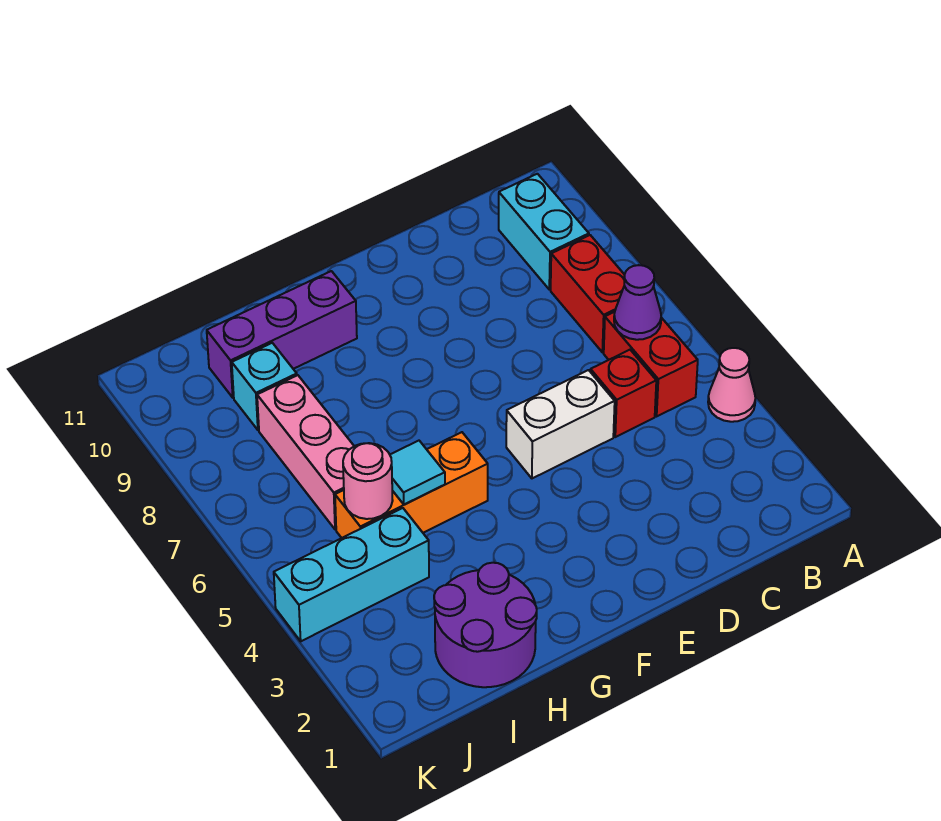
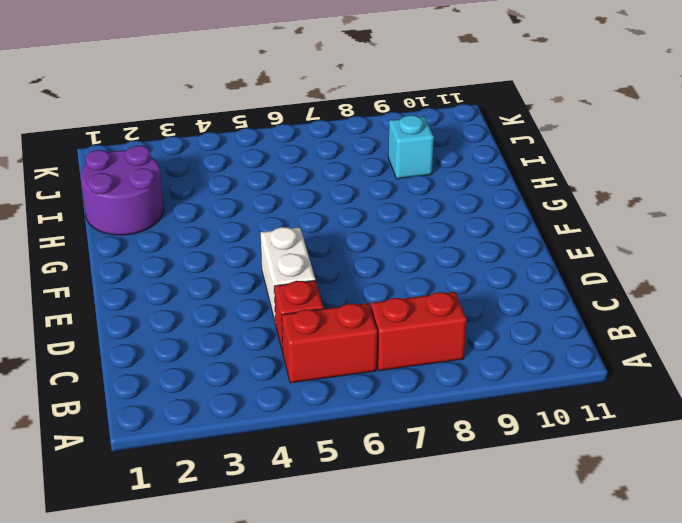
none -> pink cone A4 level 1
none -> cyan brick B9:B10 level 1
none -> orange brick G5:I5 level 1

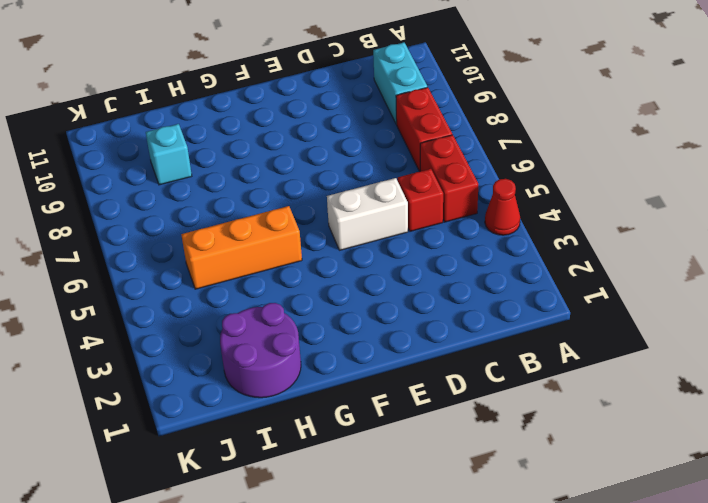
red cone A4 level 1 -> pink cone A4 level 1
none -> purple brick G10:I10 level 1
none -> cyan brick I4:K4 level 1
none -> pink brick I6:I8 level 1

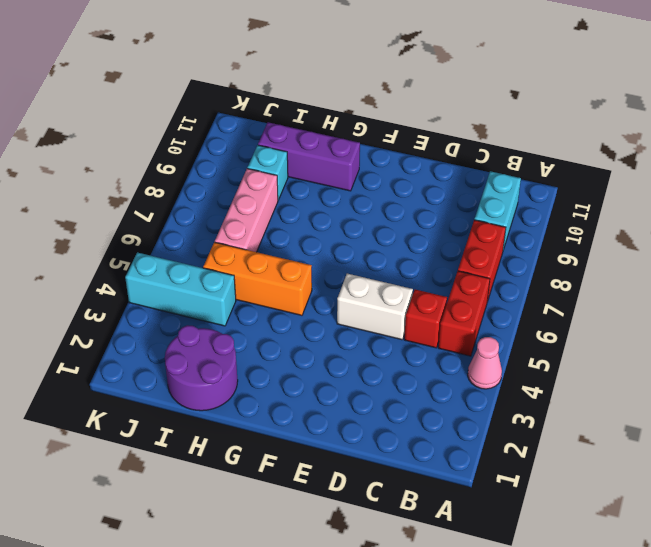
none -> purple cone B6 level 2
none -> cyan tile H5 level 2
none -> pink round brick I5 level 2

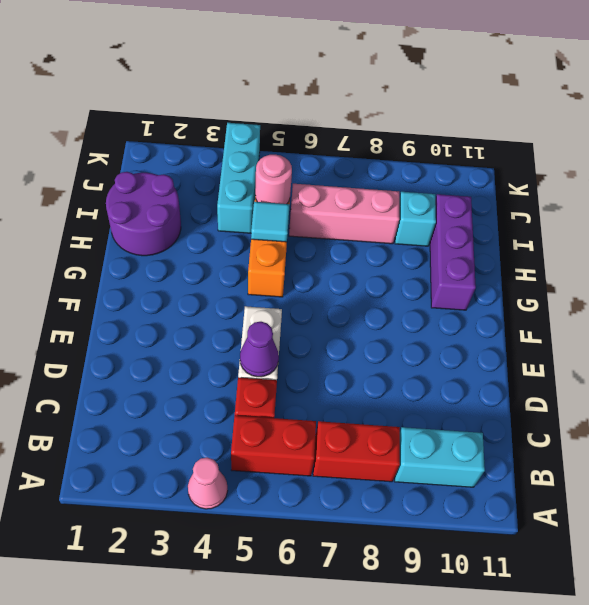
purple cone D5 level 2 -> purple cone B6 level 2

